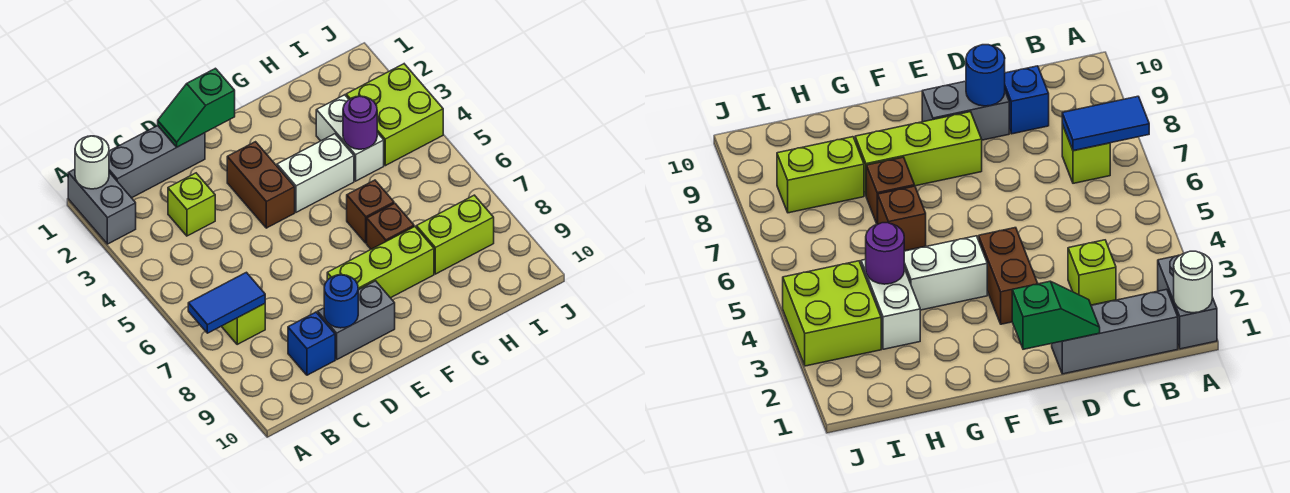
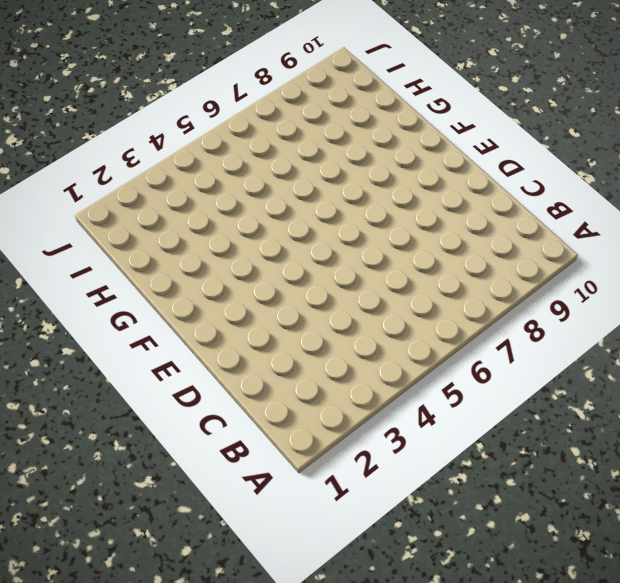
none -> grey brick A1:A2 level 1
none -> grey brick B1:D1 level 1
none -> lime brick B7 level 1

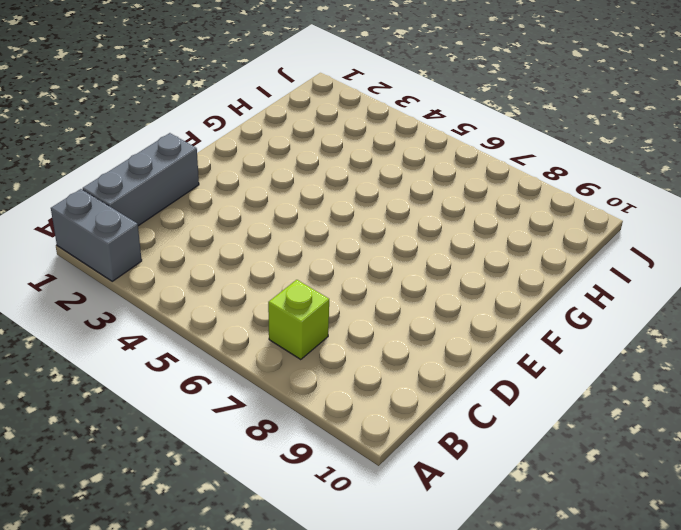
none -> lime brick C3 level 1
none -> blue brick C9 level 1
none -> grey brick D9:E9 level 1

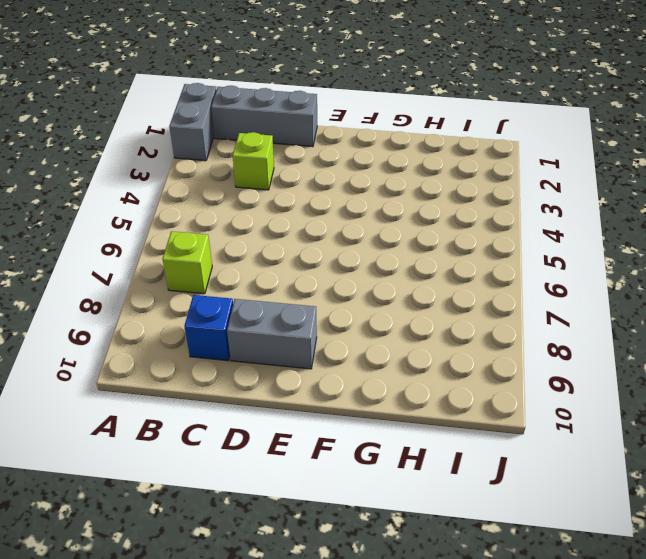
none -> brown brick E3:E4 level 1
none -> lime brick E8:G8 level 1
none -> white brick F4:G4 level 1

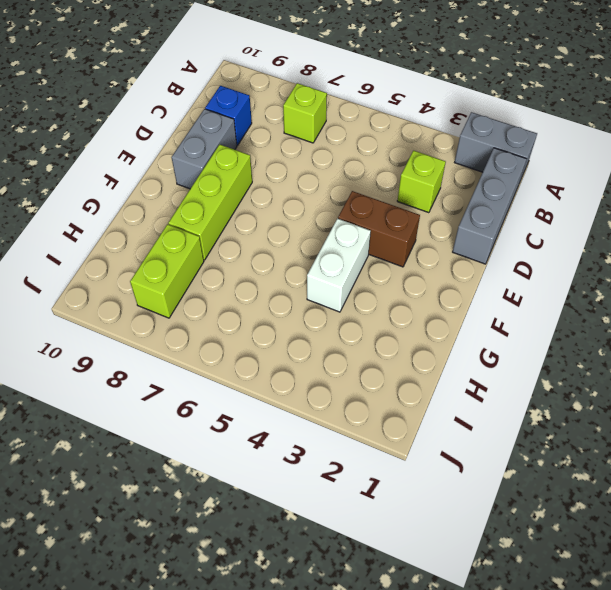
none -> brown brick G6 level 1
none -> brown brick G7 level 1
none -> white brick H3:H4 level 1

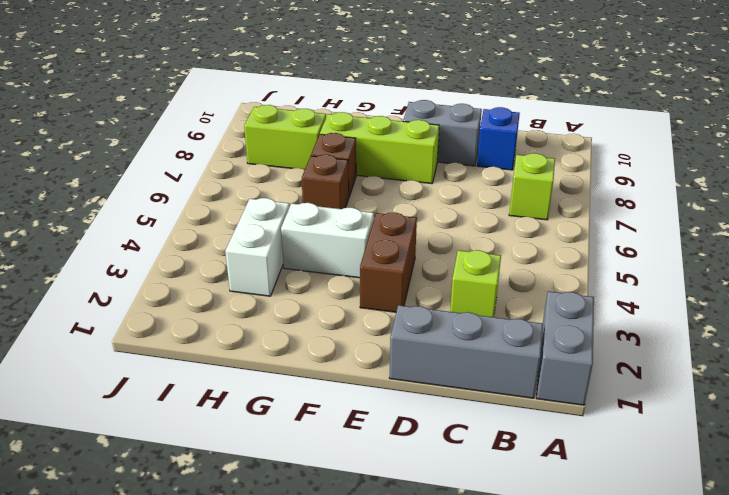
none -> lime brick I3:J4 level 1
none -> white round brick A1 level 2
none -> blue tile A7:B7 level 2

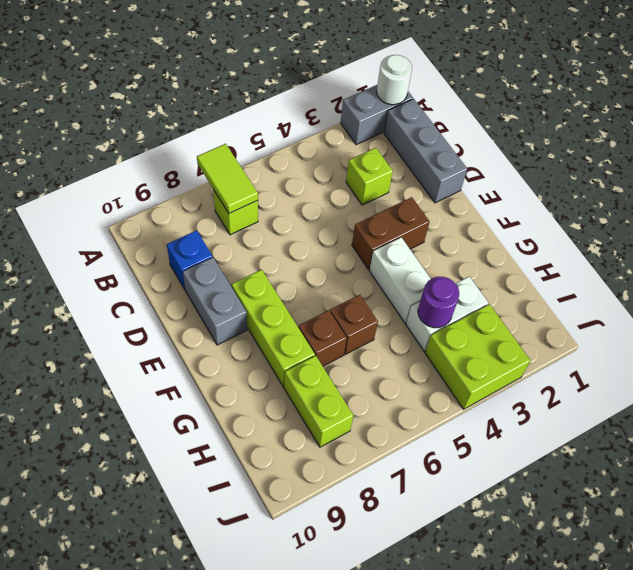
lime tile A7:B7 level 2 -> blue tile A7:B7 level 2
none -> green slope D1:E1 level 2 top E
none -> blue round brick D9 level 2

